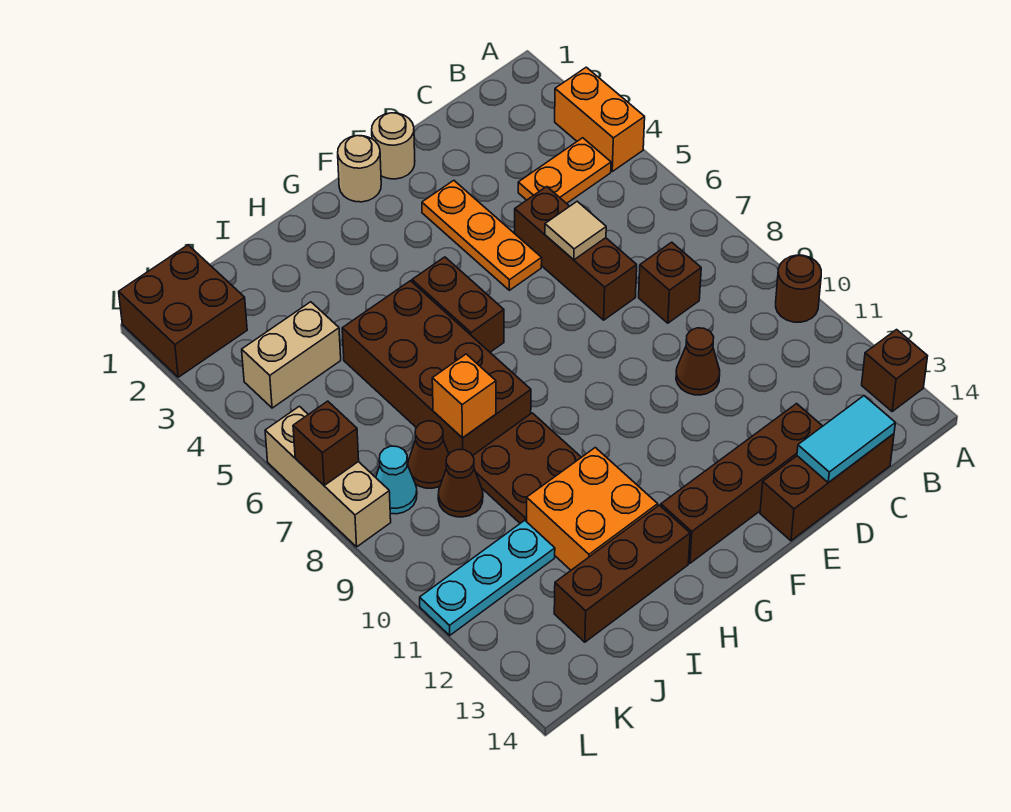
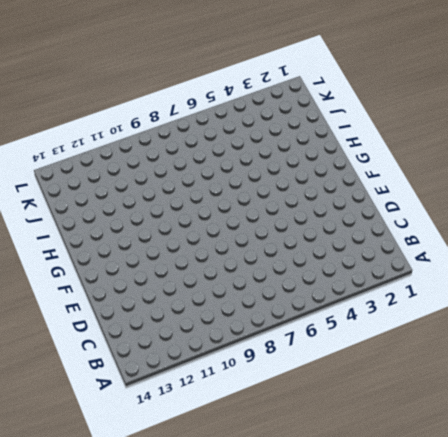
none -> orange brick A3:A4 level 1
none -> brown round brick A10 level 1
none -> brown brick A13 level 1

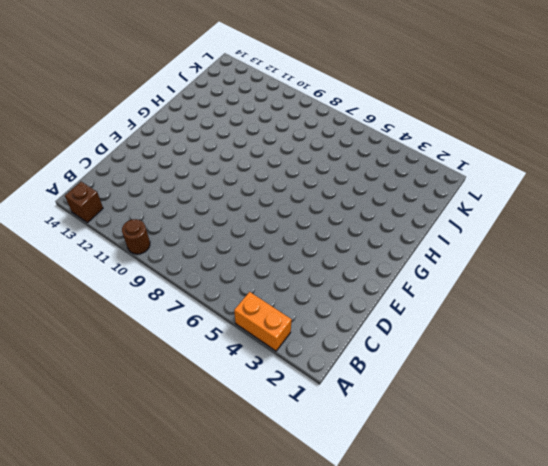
none -> orange plate B4:C4 level 1
none -> brown brick C8 level 1
none -> brown brick C14:E14 level 1

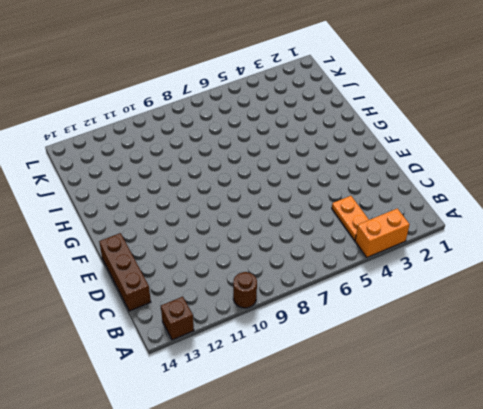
none -> brown brick C8 level 1
none -> brown brick D5:D7 level 1
none -> brown cone D10 level 1

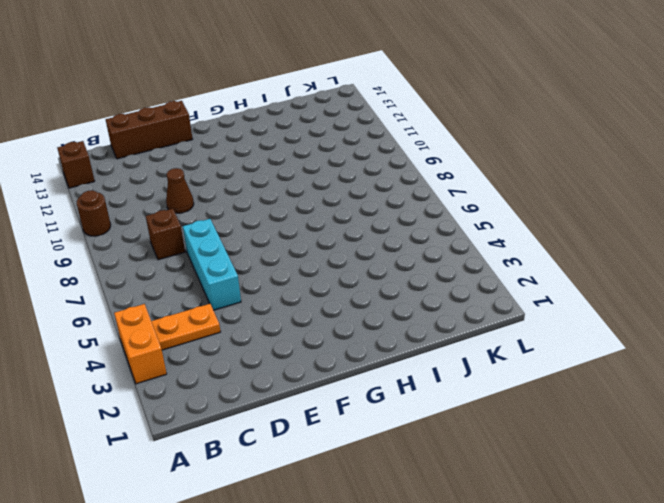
cyan brick D5:D7 level 1 -> brown brick D5:D7 level 1
none -> brown brick D13:G13 level 1
none -> tan round brick E1 level 1
none -> orange plate E3:E5 level 1

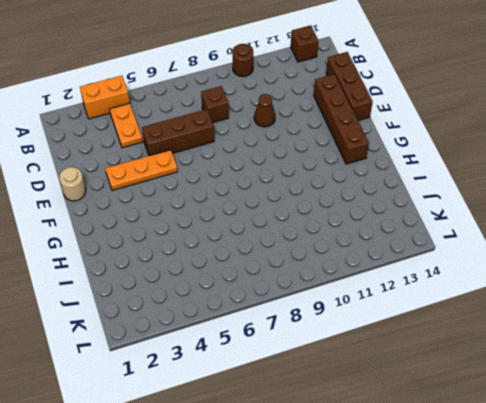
none -> tan round brick F1 level 1
none -> brown brick G5:G6 level 1
none -> brown brick H5:I8 level 1

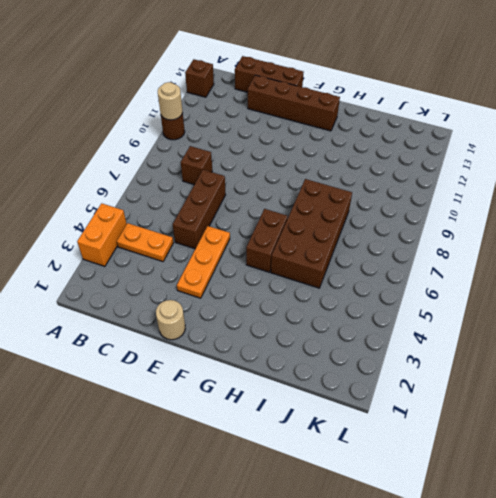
tan round brick A10 level 2 -> tan round brick F1 level 1
none -> brown cone D10 level 1
none -> brown plate H9:I10 level 1
none -> orange brick H11:I12 level 1

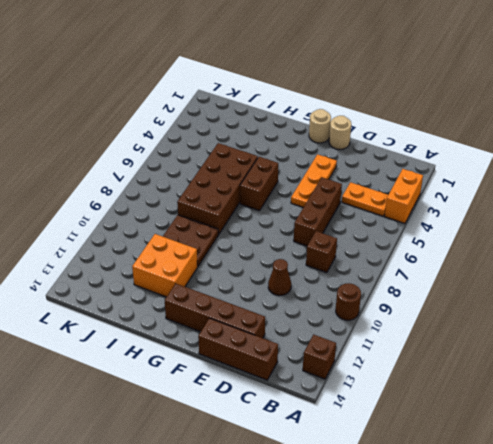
none -> brown brick H13:J13 level 1
none -> tan brick J4:K4 level 1
none -> brown cone J8 level 1

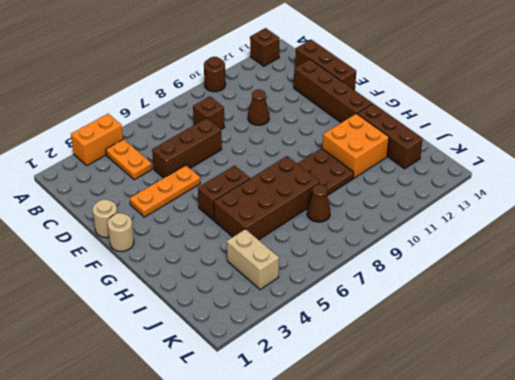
none -> brown cone J9 level 1
none -> cyan plate J11:L11 level 1
none -> brown brick K1:L2 level 1

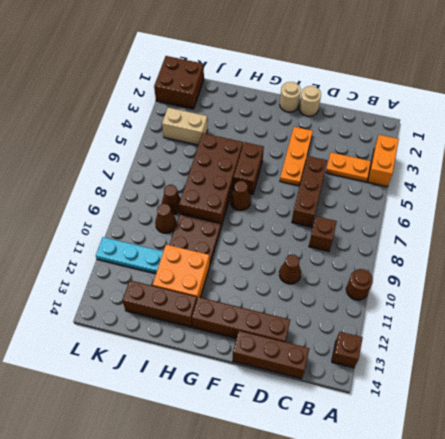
brown cone G7 level 1 -> none
none -> cyan cone K8 level 1
none -> tan brick L6:L8 level 1
none -> cyan tile C14:D14 level 2

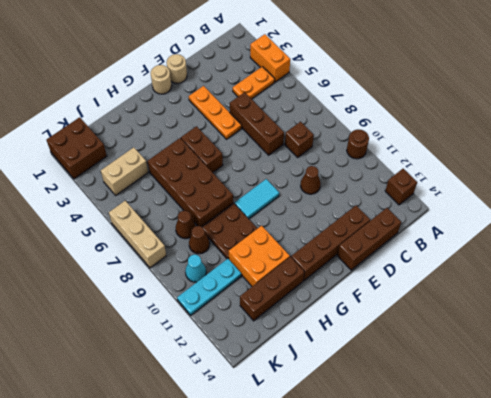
cyan tile F9:G9 level 1 -> cyan tile C14:D14 level 2
cyan cone K10 level 1 -> cyan cone K8 level 1
none -> tan tile D6 level 2
none -> orange brick I8 level 2
none -> brown brick L7 level 2

